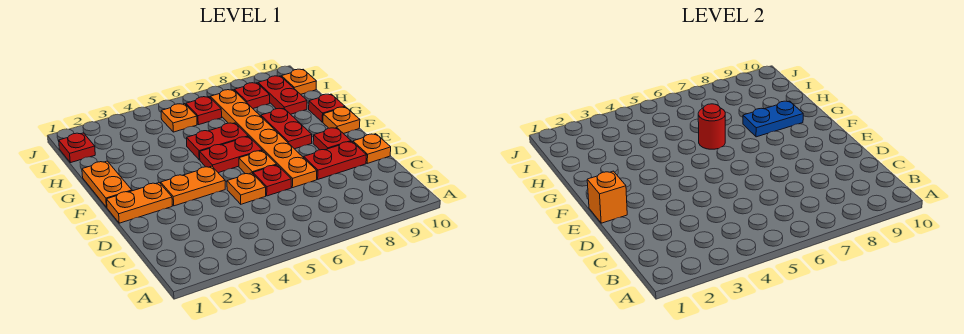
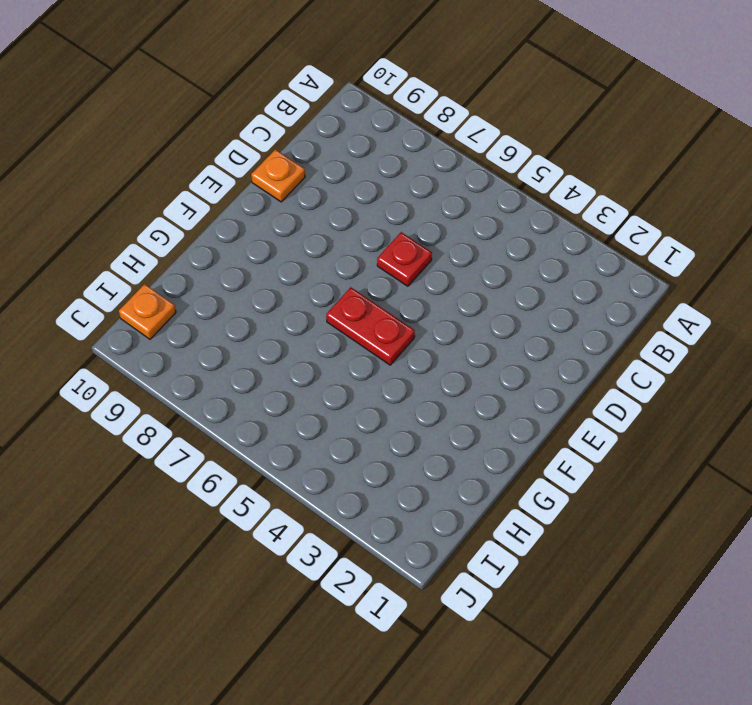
none -> orange plate D5 level 1
none -> orange plate D7:I7 level 1
none -> red plate D8:D9 level 1

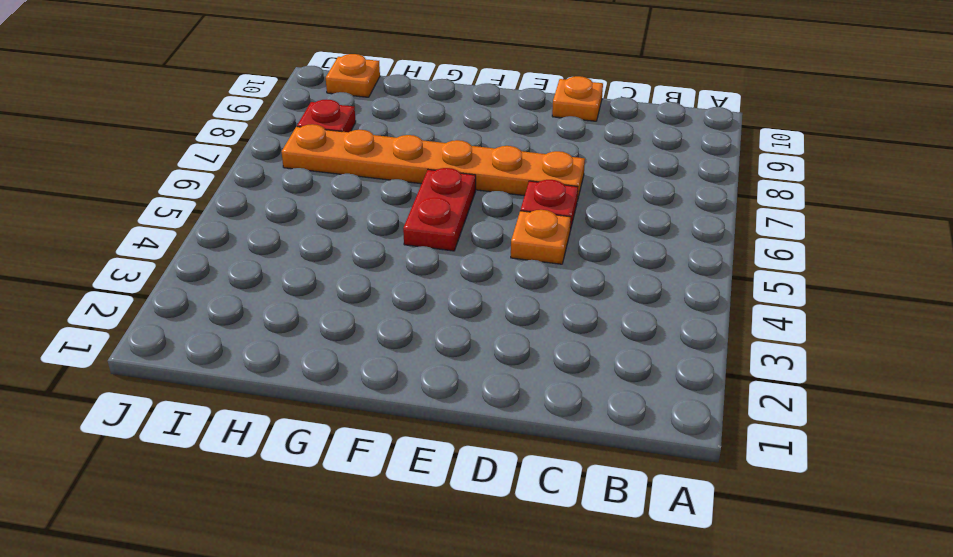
none -> red plate D8:D9 level 1
none -> orange plate E1:E2 level 1
none -> orange plate E3:E4 level 1

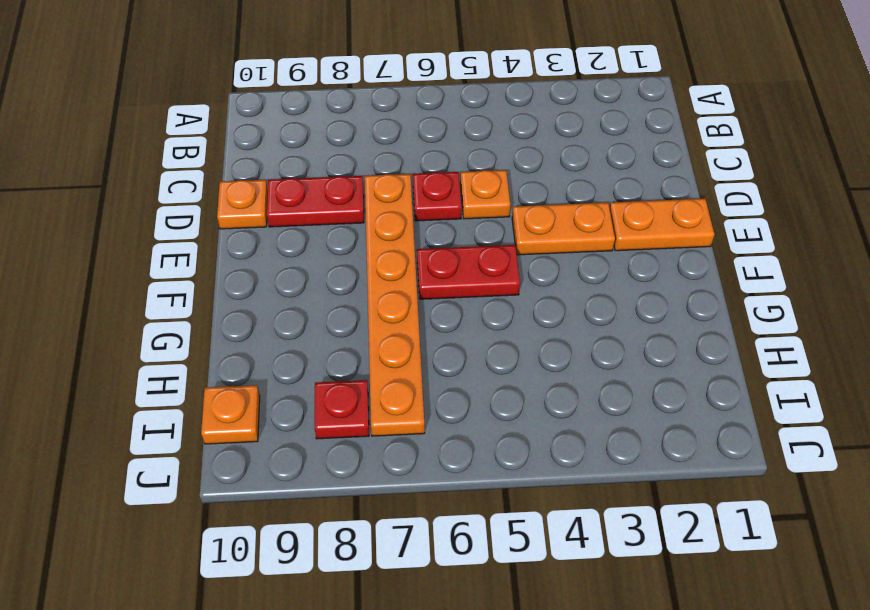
none -> orange plate E6 level 1
none -> red plate E9 level 1
none -> orange plate F1:G1 level 1

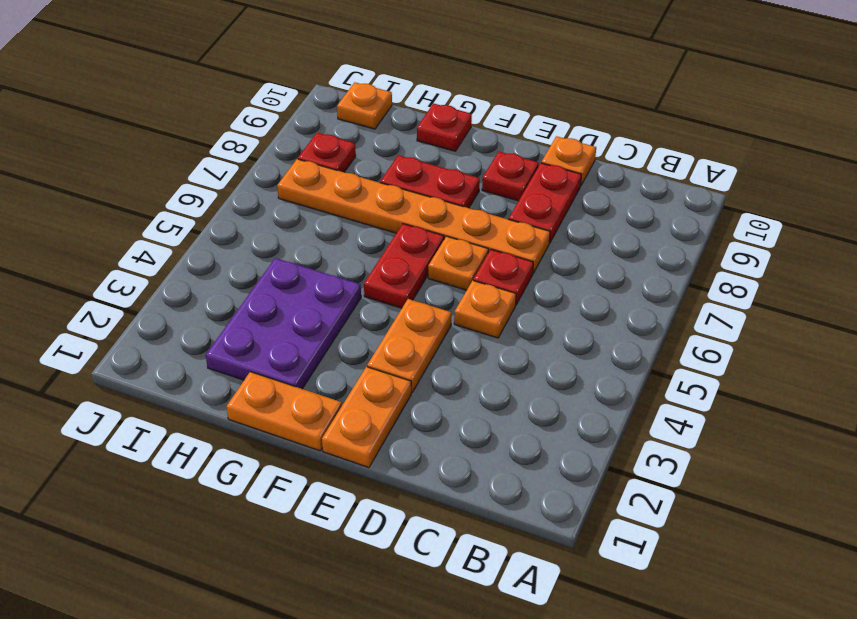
purple plate G2:H4 level 1 -> none
none -> orange plate F10 level 1
none -> red plate G5:G6 level 1
none -> red plate H9:I9 level 1

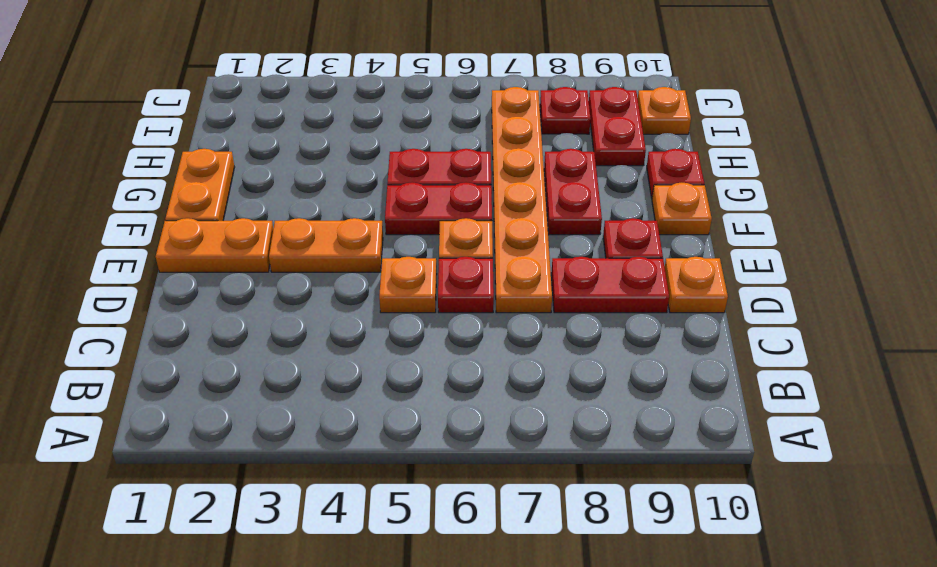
none -> red plate I1 level 1
none -> orange plate I5 level 1
none -> red plate I6 level 1

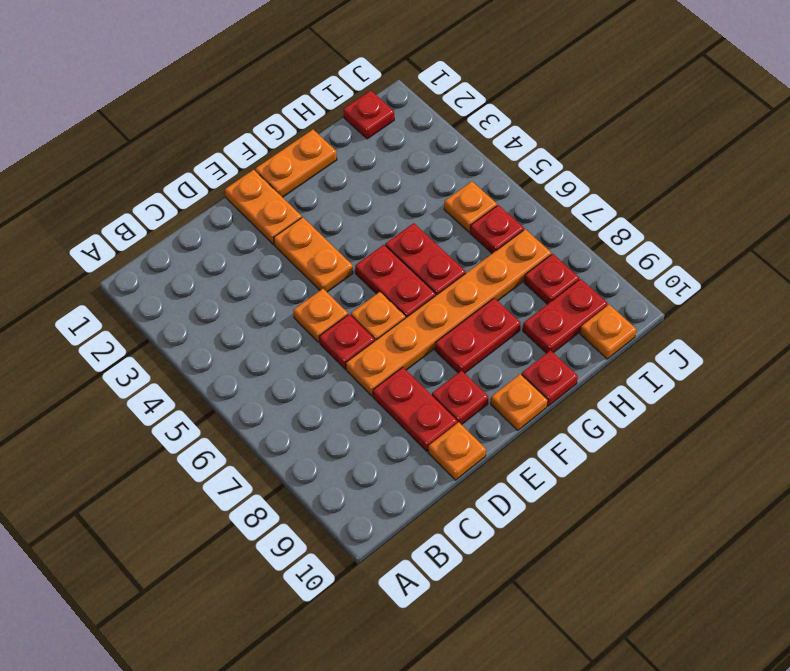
none -> orange brick E1 level 2
none -> red round brick G6 level 2
none -> blue plate G8:G9 level 2

